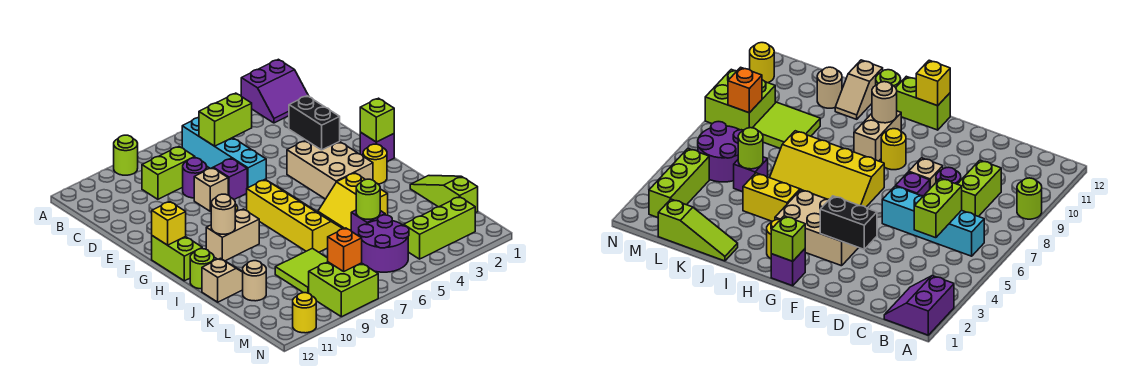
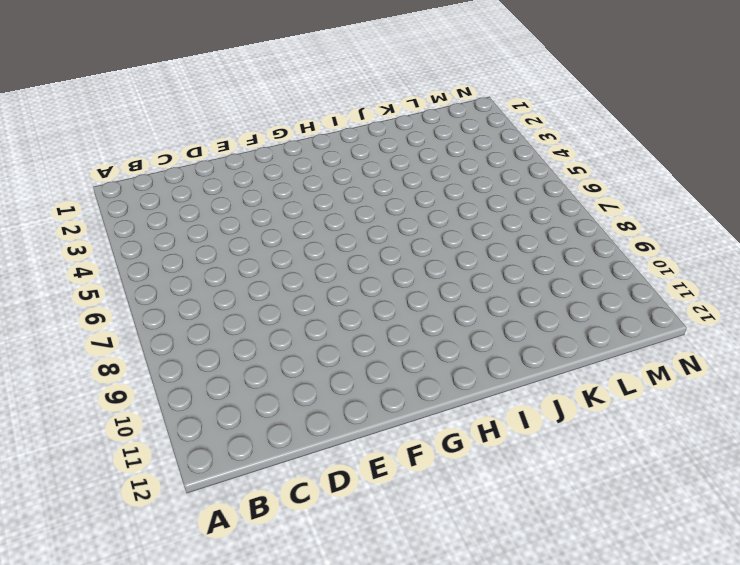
none -> purple slope A1:B2 level 1 top A
none -> lime round brick A9 level 1
none -> cyan brick B6:E6 level 1
none -> lime brick C8:C9 level 1

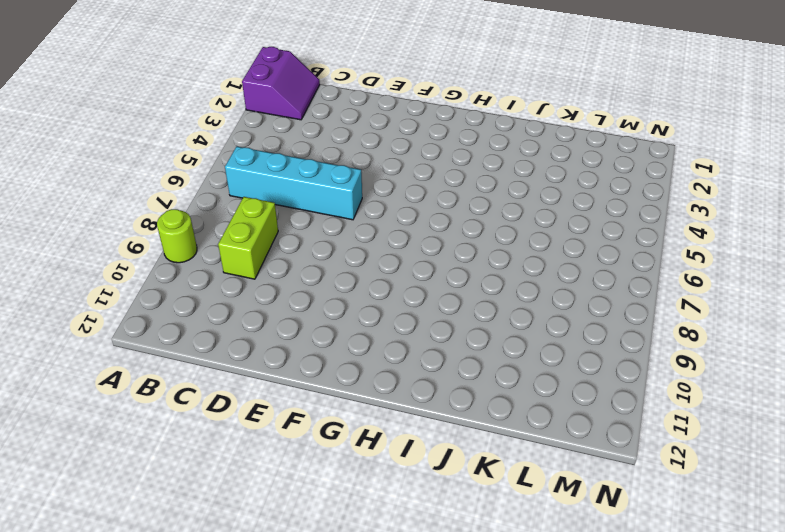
none -> purple round brick D8 level 1
none -> purple brick E7 level 1
none -> tan brick E8 level 1
none -> tan brick F3:H4 level 1

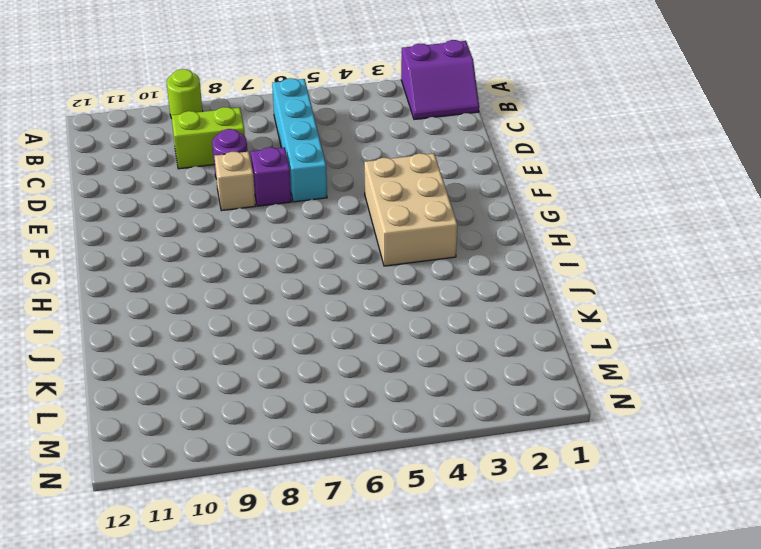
none -> purple brick G1 level 1
none -> yellow slope G6:J7 level 1 top 7
none -> yellow round brick G9 level 1
none -> lime brick G12:H12 level 1

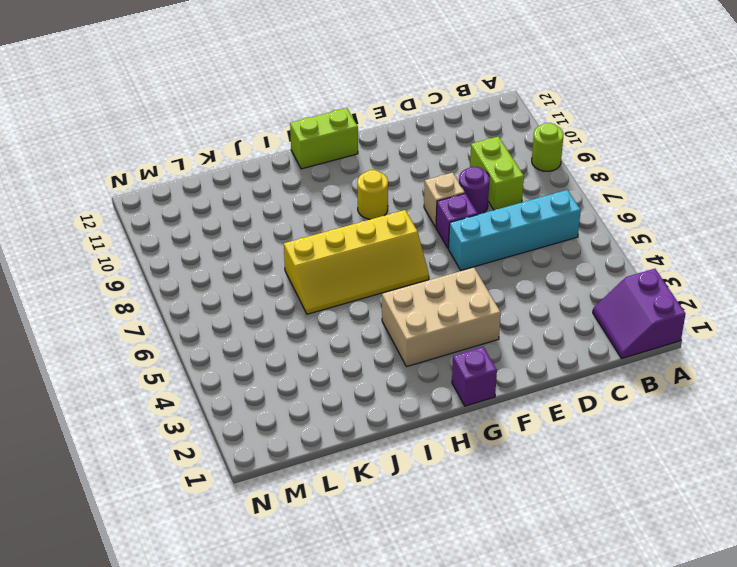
none -> yellow round brick H2 level 1
none -> tan brick H9:H10 level 1
none -> yellow slope I4:J5 level 1 top 4
none -> lime round brick I12 level 1

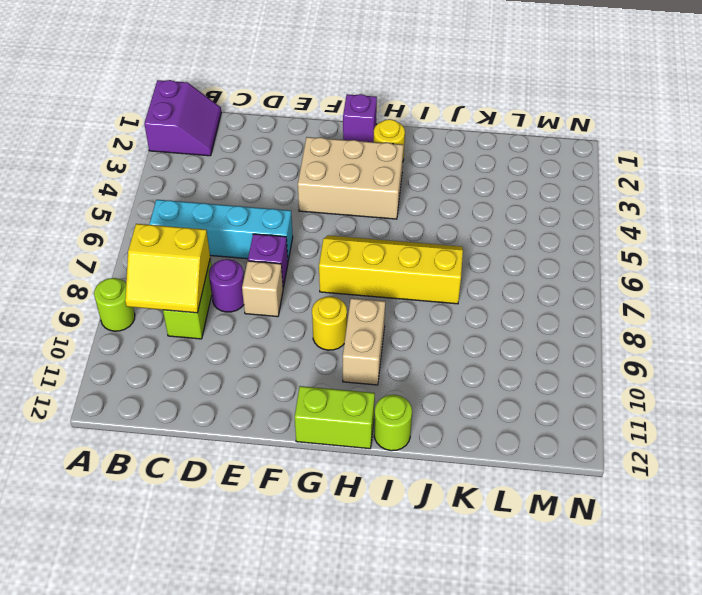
yellow slope B8:C9 level 2 top 8 -> yellow slope I4:J5 level 1 top 4
none -> lime slope J1:L1 level 1 top L
none -> tan slope J11:J12 level 1 top 12
none -> purple brick K5 level 1
none -> lime tile K8:L9 level 1

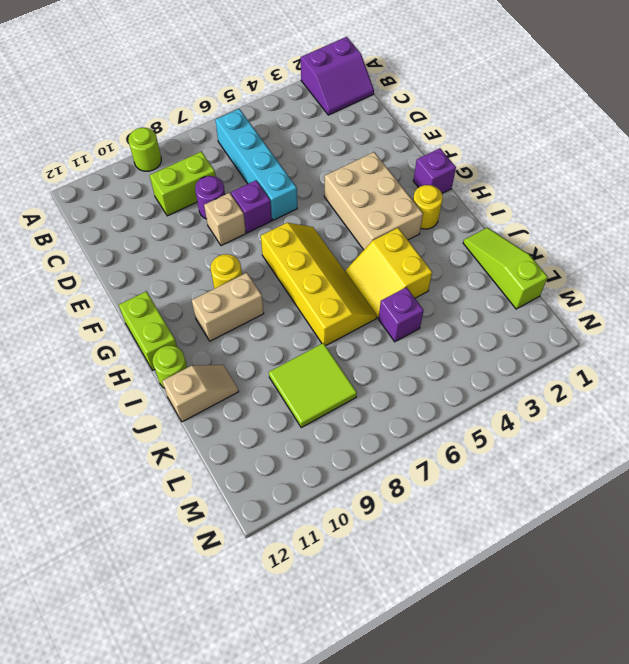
none -> tan round brick K11 level 1
none -> purple round brick L5:M6 level 1
none -> lime brick M2:M4 level 1
none -> lime brick M8:N9 level 1

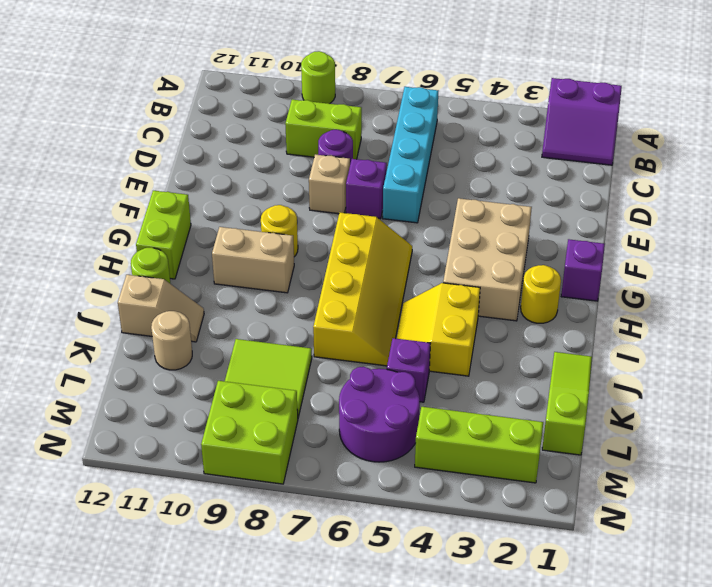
none -> yellow round brick N11 level 1
none -> lime brick C5:C6 level 2
none -> black brick E3:F3 level 2
none -> lime brick G1 level 2

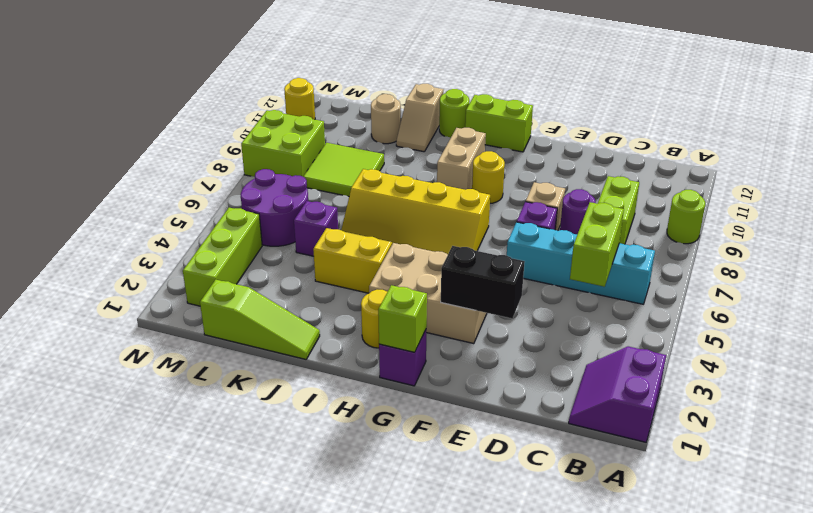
none -> yellow brick G12 level 2
none -> tan round brick H10 level 2
none -> lime round brick K5 level 2
none -> orange brick M8 level 2

